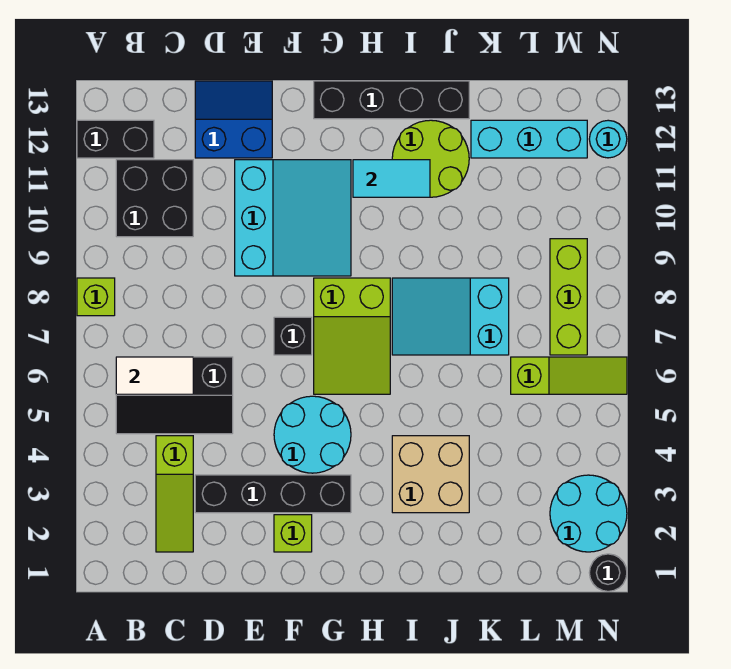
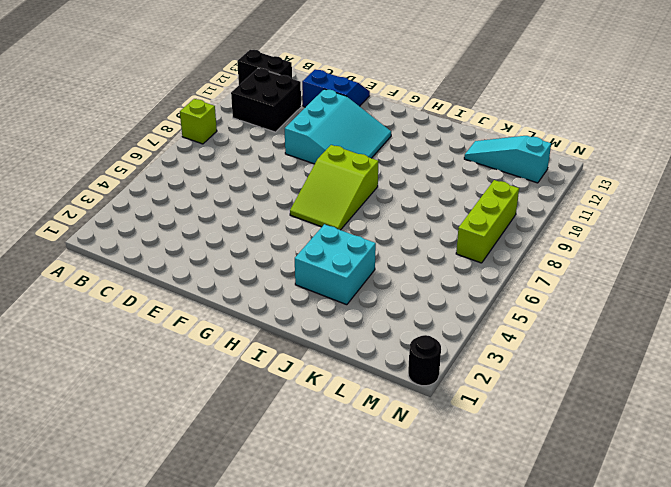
cyan brick I3:J4 level 1 -> tan brick I3:J4 level 1
cyan slope K12:M12 level 1 top M -> cyan brick K12:M12 level 1
none -> black slope B5:D6 level 1 top 6
none -> lime slope C2:C4 level 1 top 4
none -> black brick D3:G3 level 1

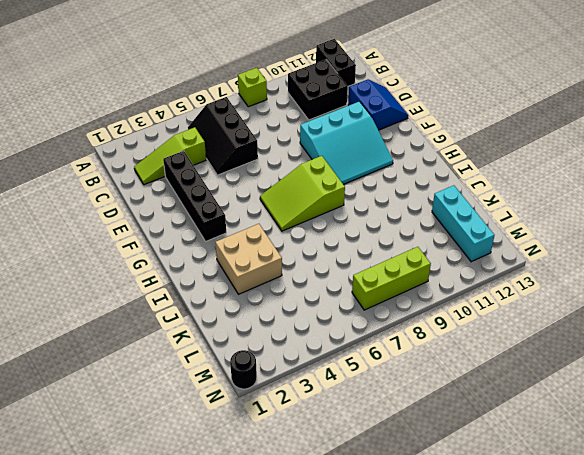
none -> lime brick F2 level 1
none -> cyan round brick F4:G5 level 1
none -> black brick F7 level 1

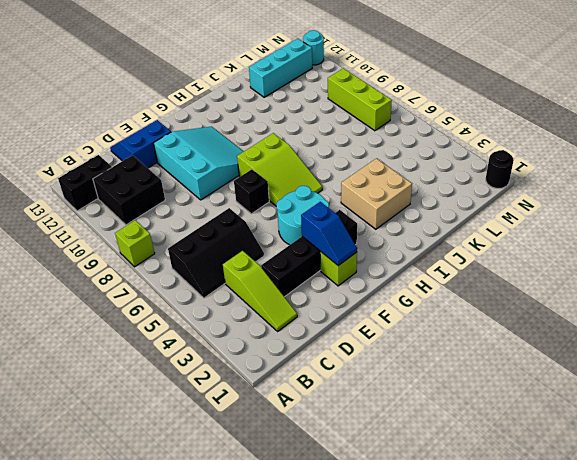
blue slope F2:F3 level 2 top 3 -> none
none -> black brick G13:J13 level 1
none -> cyan slope I7:K8 level 1 top K
none -> lime round brick I11:J12 level 1

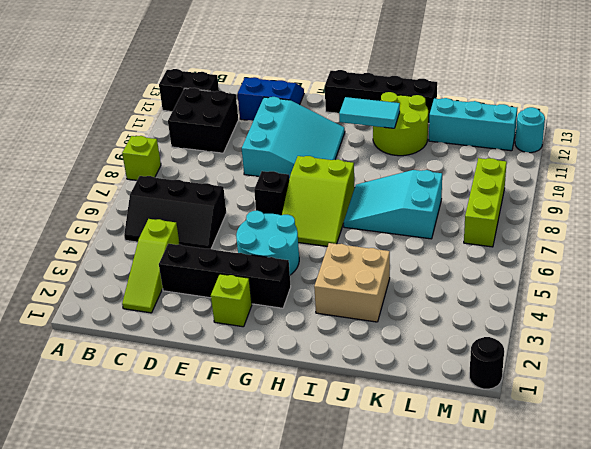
none -> lime slope L6:N6 level 1 top L
none -> cyan round brick M2:N3 level 1
none -> white tile B6:C6 level 2

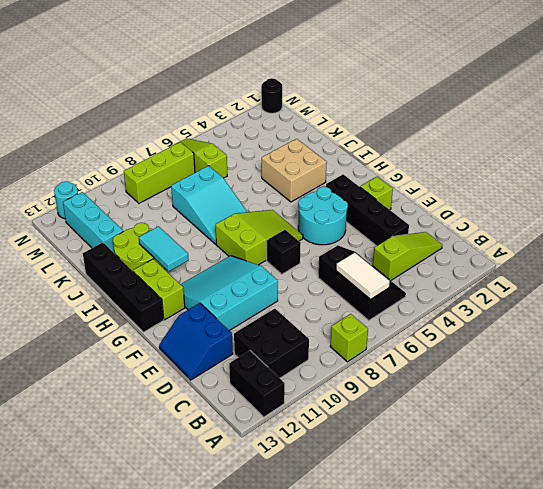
lime brick G12:H12 level 1 -> none
none -> cyan round brick M2:N3 level 1

